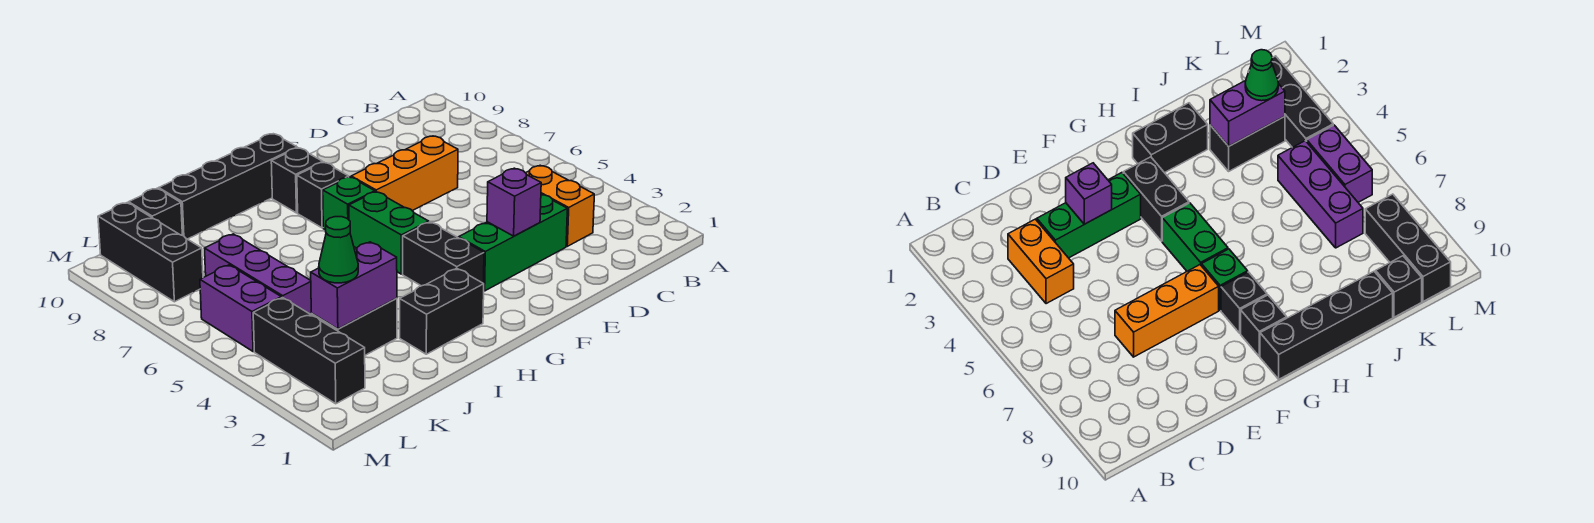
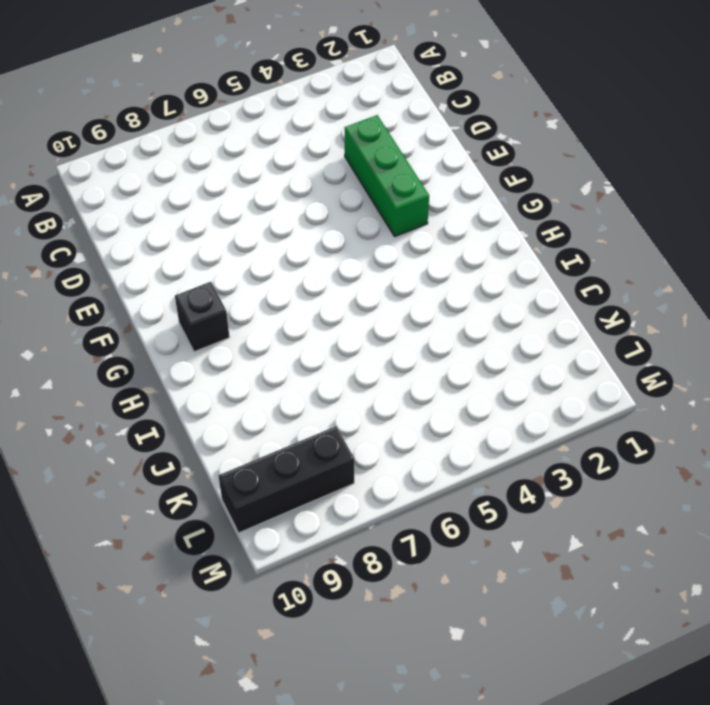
none -> orange brick C3:C4 level 1
none -> orange brick D7:F7 level 1
none -> black brick G3:G4 level 1

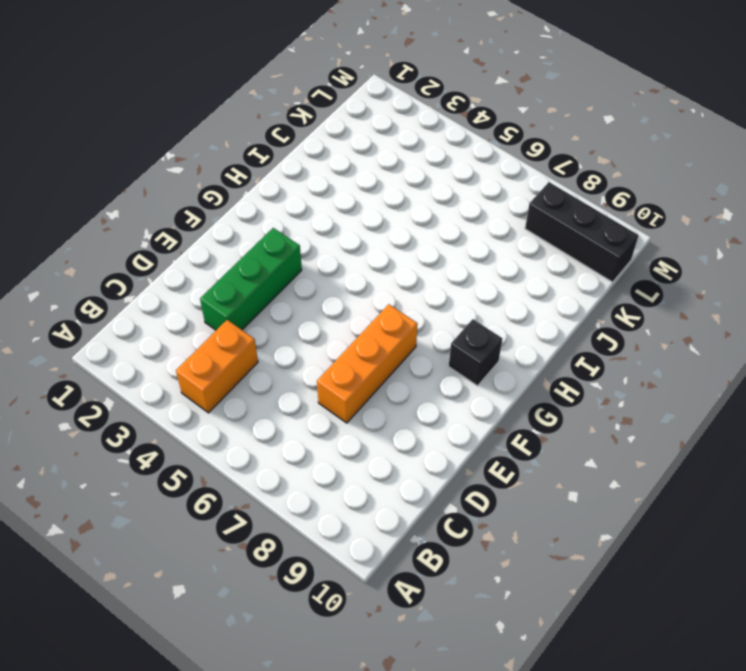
orange brick B4:C4 level 1 -> orange brick C3:C4 level 1
none -> black brick G3:G4 level 1
none -> green brick G5:G6 level 1
none -> green brick G7 level 1

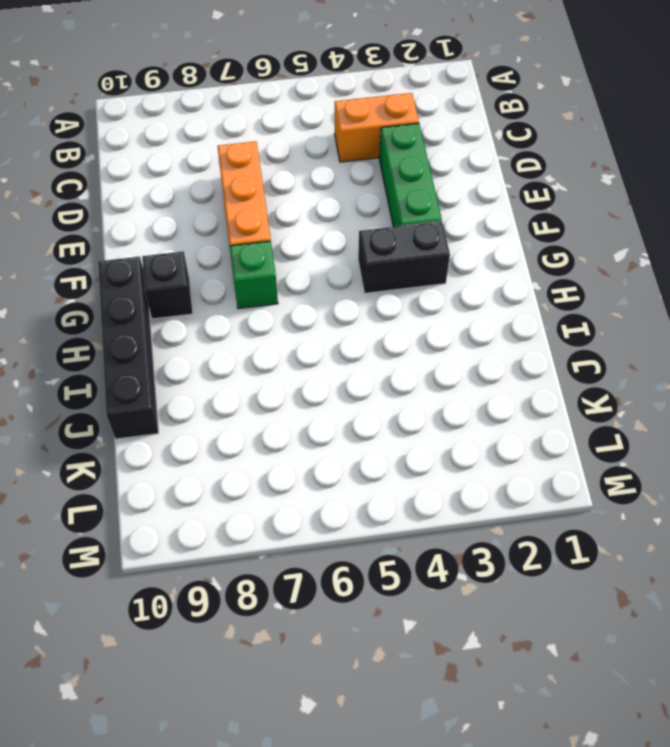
none -> green brick G5:G6 level 1
none -> black brick G8 level 1
none -> black brick H2:I2 level 1

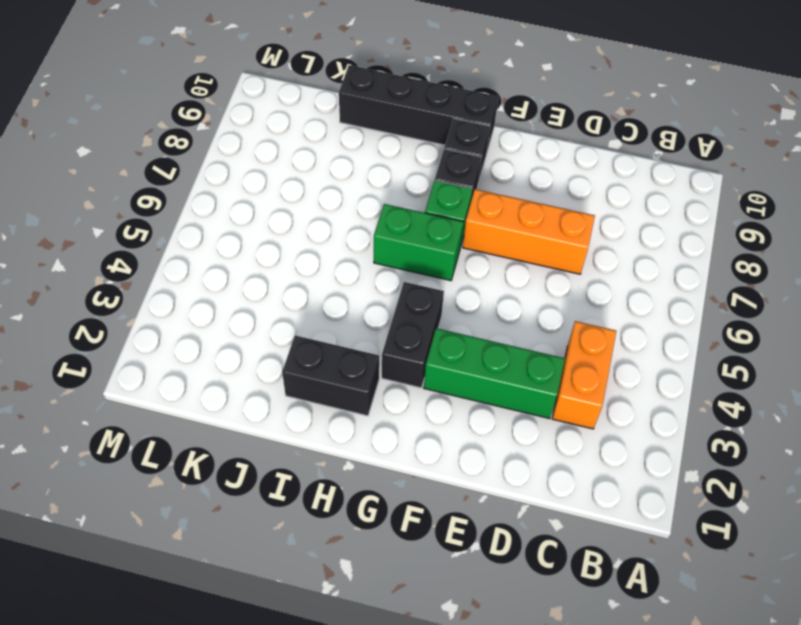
green brick G6:H6 level 1 -> green brick G5:G6 level 1
none -> black brick J3:K3 level 1
none -> purple brick K5:K7 level 1
none -> black brick K10 level 1

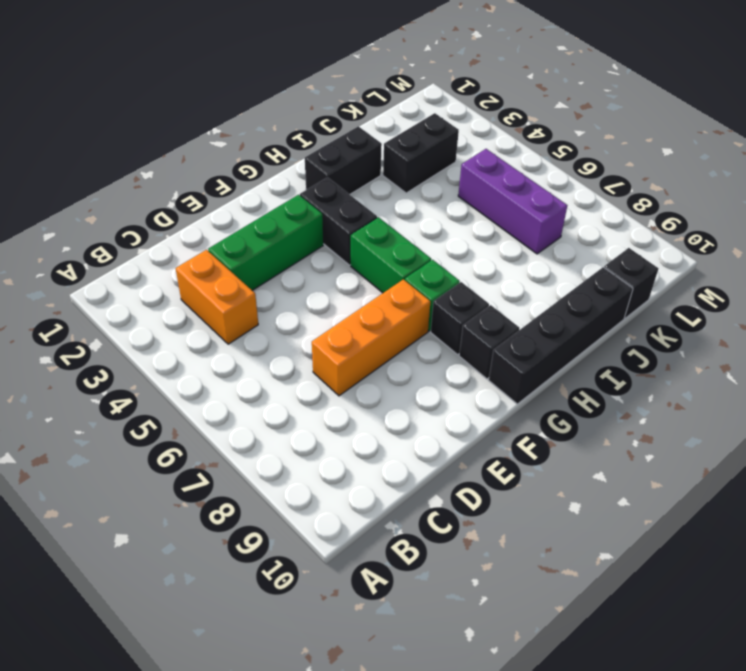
none -> black brick L2:L4 level 1
none -> purple brick L5:L6 level 1
none -> black brick L8:L10 level 1

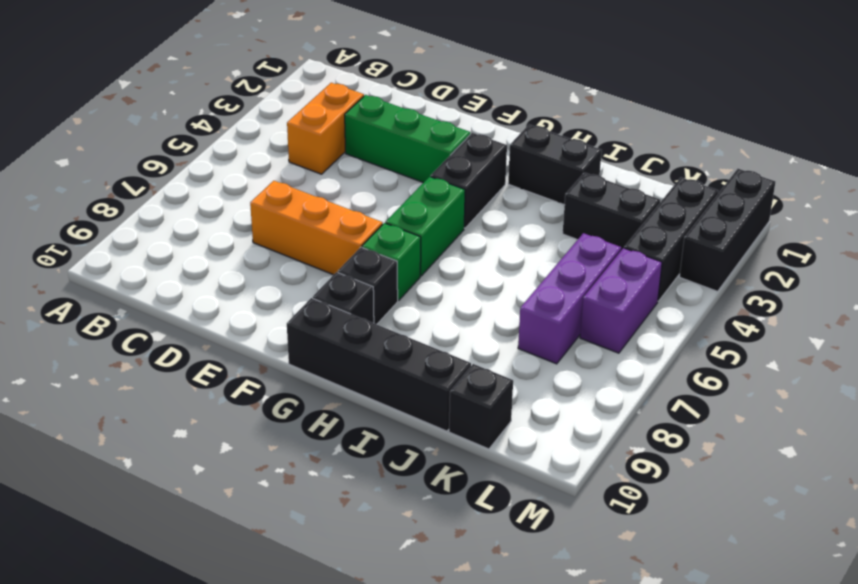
black brick M1:M3 level 1 -> black brick L8:L10 level 1
none -> purple brick E3 level 2
none -> purple brick J3:K3 level 2
none -> green cone K3 level 3

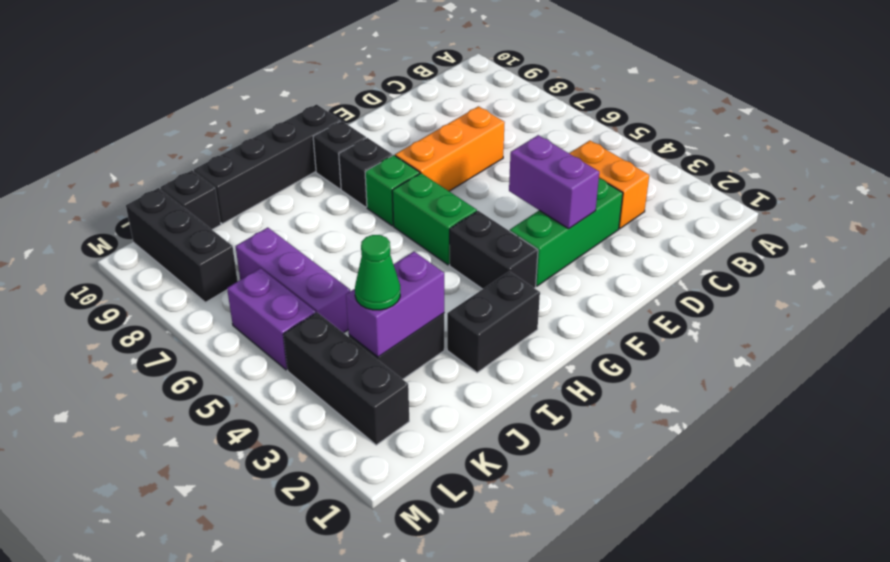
purple brick E3:E4 level 2 -> purple brick E3 level 2

